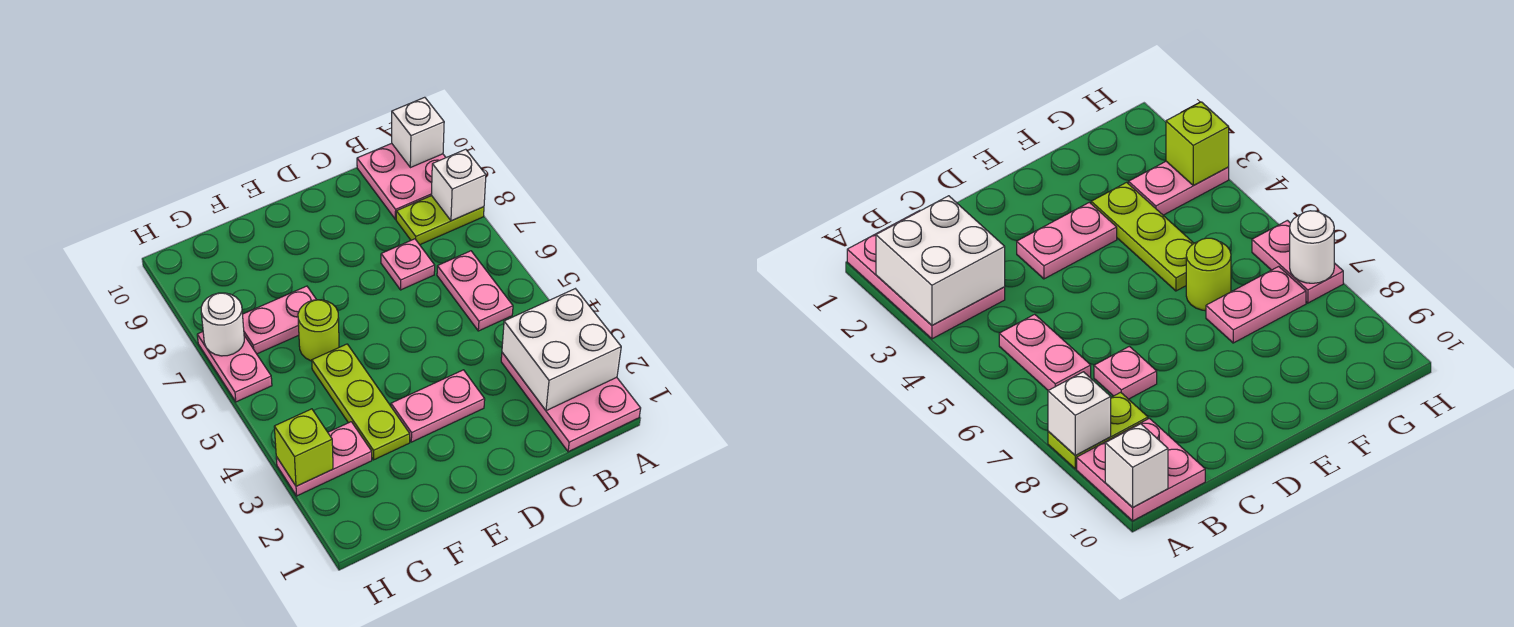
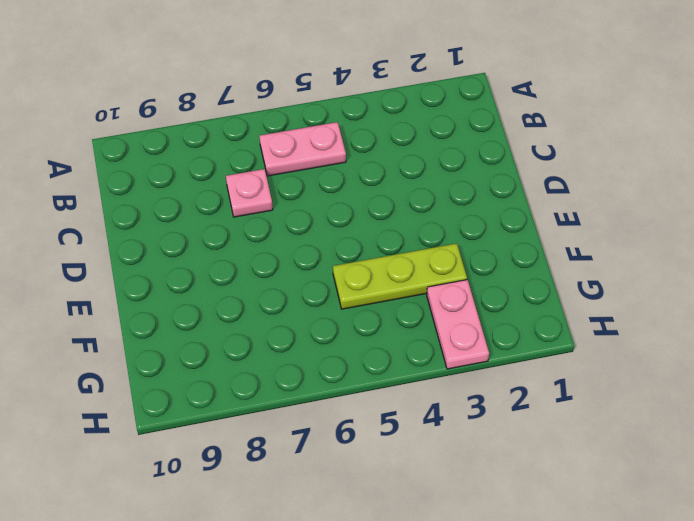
none -> pink plate A1:B3 level 1
none -> lime plate A8:B8 level 1
none -> pink plate A9:B10 level 1

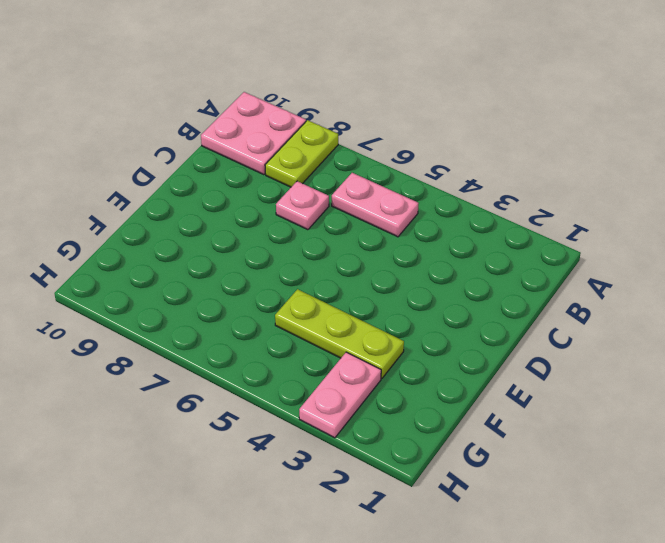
none -> pink plate A1:B3 level 1
none -> pink plate D3:E3 level 1
none -> lime round brick F6 level 1

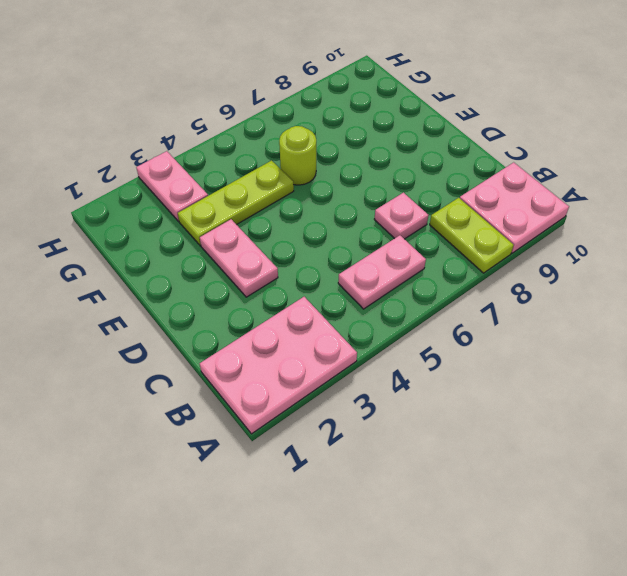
none -> pink plate F7:G7 level 1
none -> pink plate H6:H7 level 1
none -> white brick A2:B3 level 2

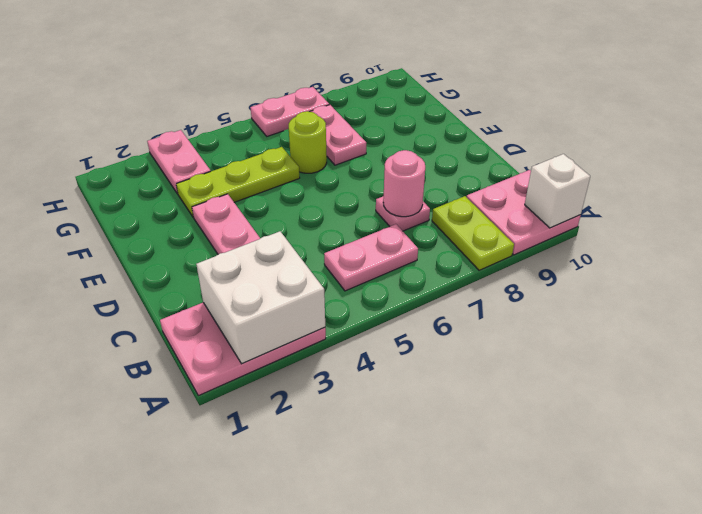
pink round brick C7 level 2 -> none
none -> white brick A8 level 2
none -> lime brick H3 level 2
none -> white round brick H7 level 2

